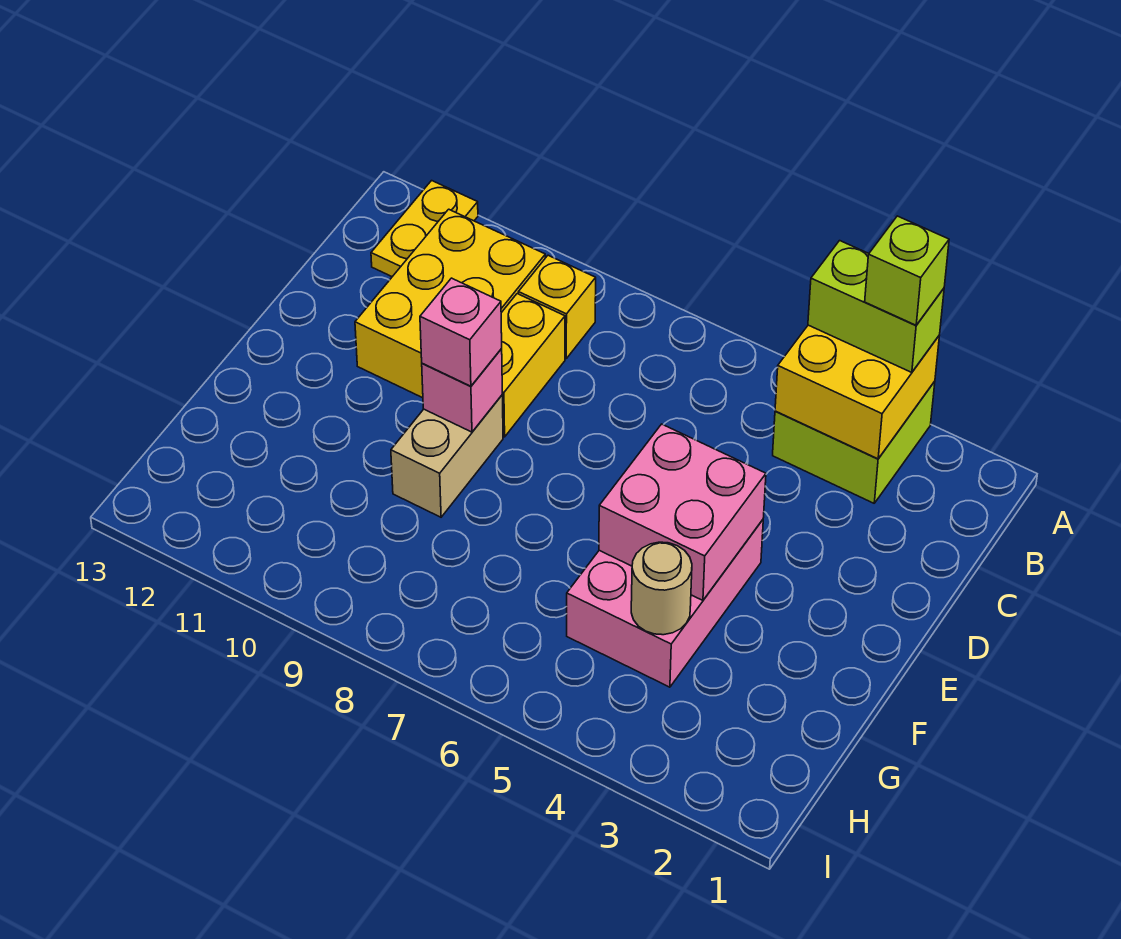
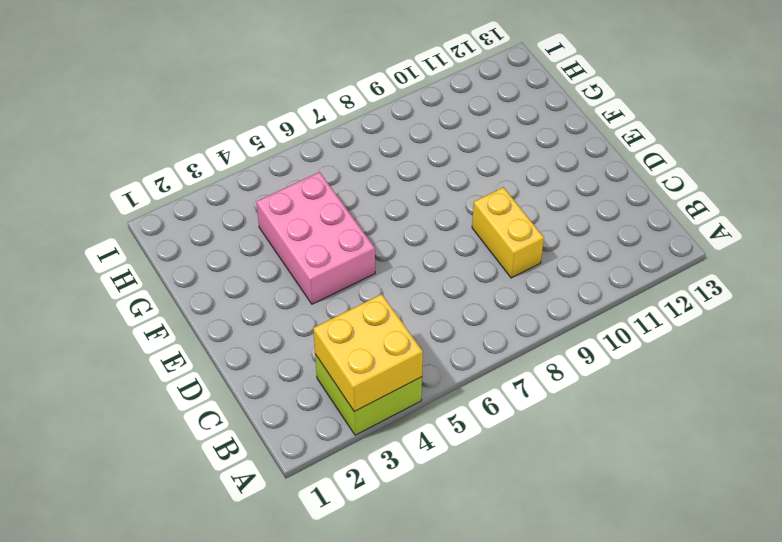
none -> yellow plate A12:B12 level 1
none -> yellow brick B9 level 1
none -> yellow brick B10:D11 level 1

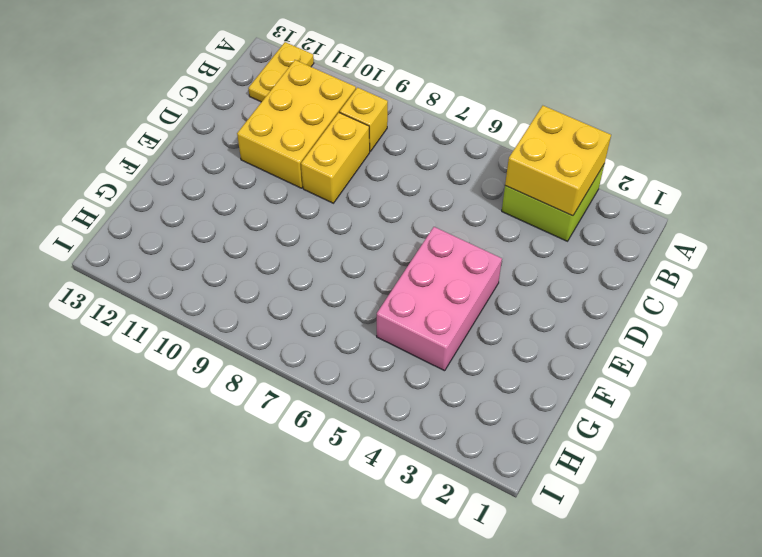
none -> tan brick E9:F9 level 1
none -> pink brick E4:F5 level 2
none -> pink brick E9 level 2

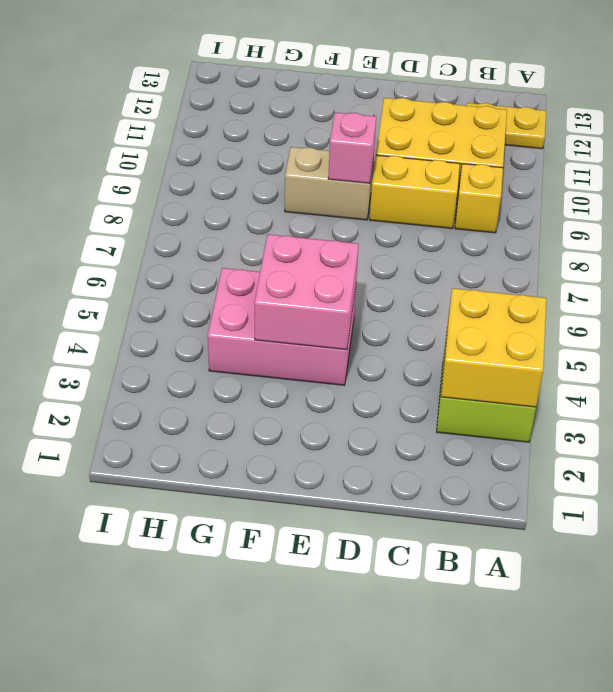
none -> tan round brick G4 level 2
none -> lime brick A3:A4 level 3
none -> pink brick E9 level 3

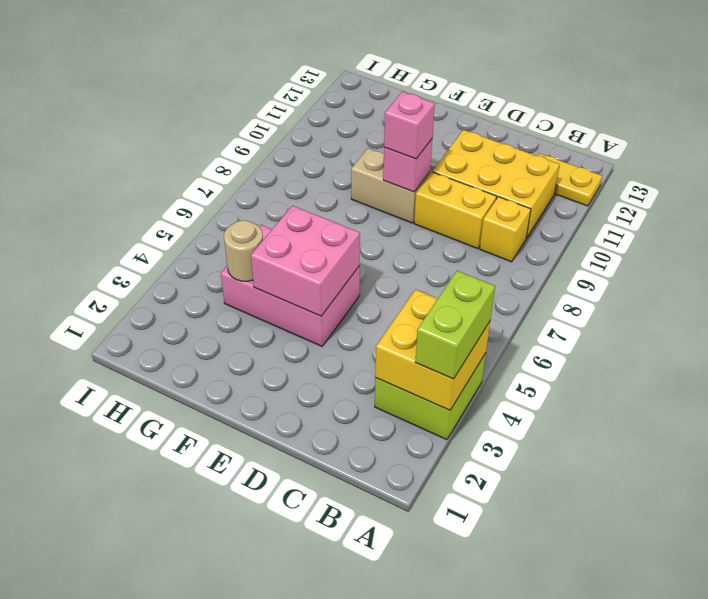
none -> lime brick A3 level 4

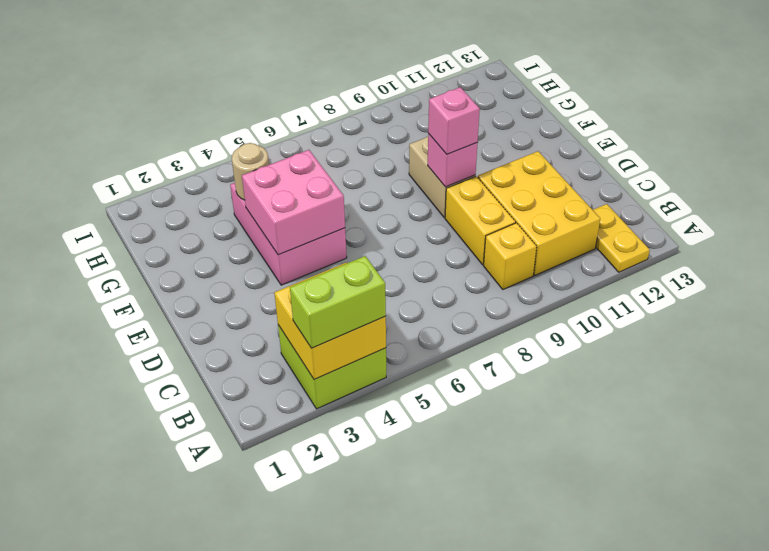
none -> lime brick A3 level 4

